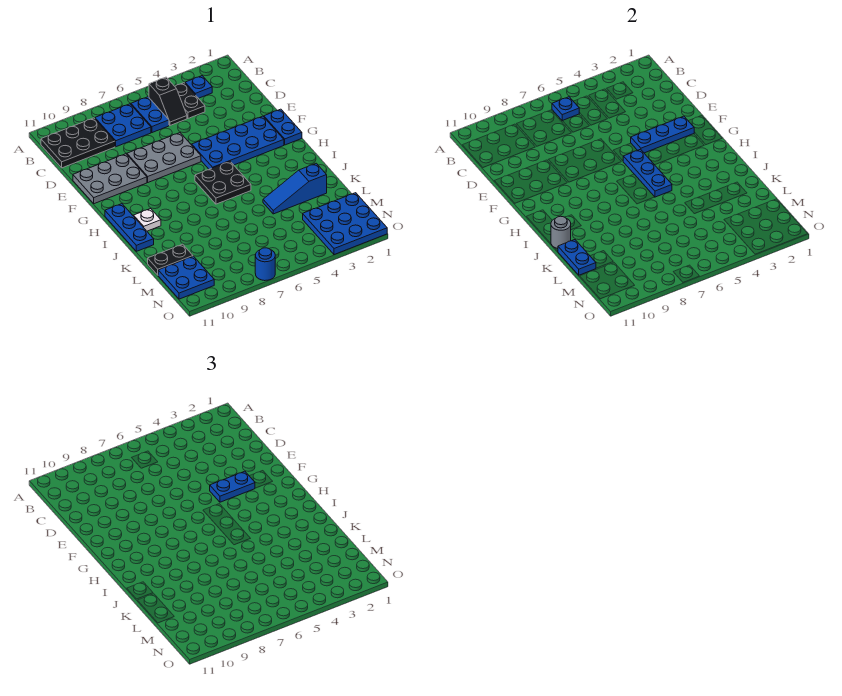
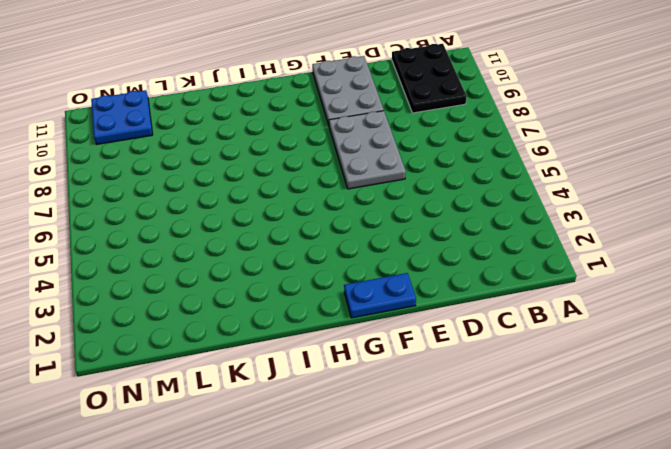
none -> blue plate B3 level 1
none -> black plate B4:C4 level 1
none -> black slope B5:C5 level 1 top B

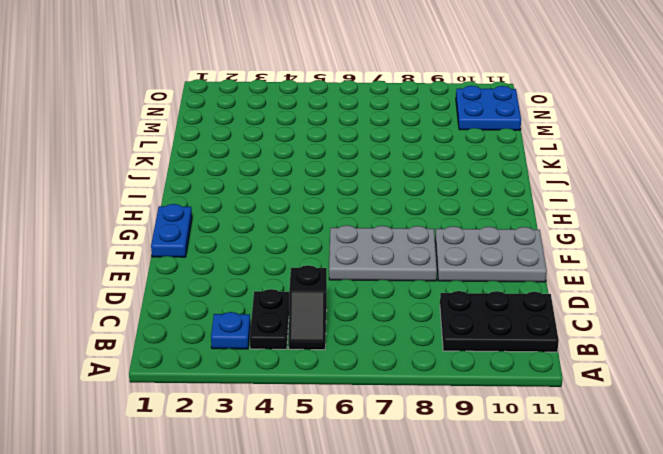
black slope B5:C5 level 1 top C -> black slope B5:C5 level 1 top B
none -> blue plate B6:C6 level 1
none -> blue plate B7:C8 level 1
none -> blue plate F2:G5 level 1

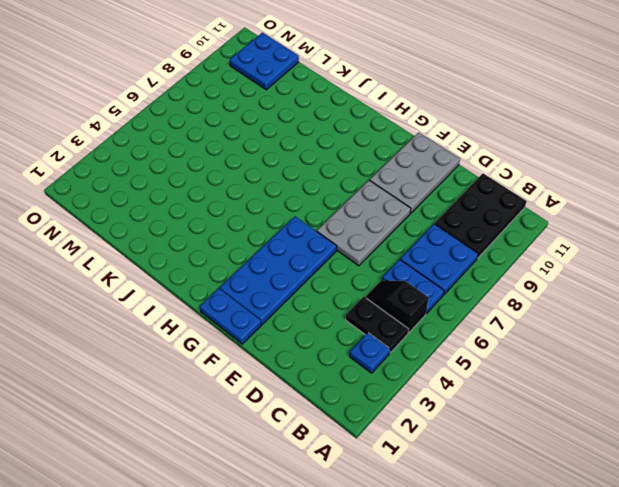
none -> black plate H5:I6 level 1
none -> blue plate H11:J11 level 1
none -> white plate I10 level 1

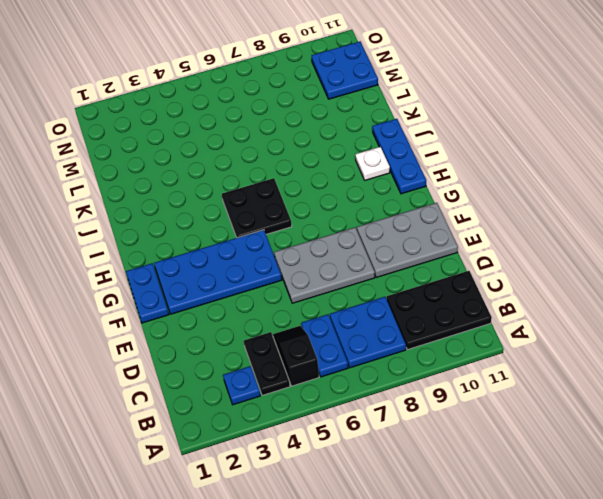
none -> blue slope K2:K4 level 1 top 2
none -> black plate L10:L11 level 1
none -> blue plate M1:O3 level 1

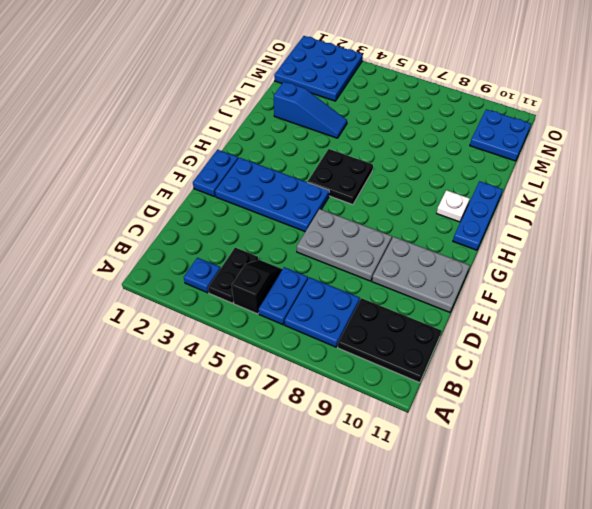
none -> black plate L10:L11 level 1
none -> blue round brick O7 level 1
none -> blue plate B6 level 2

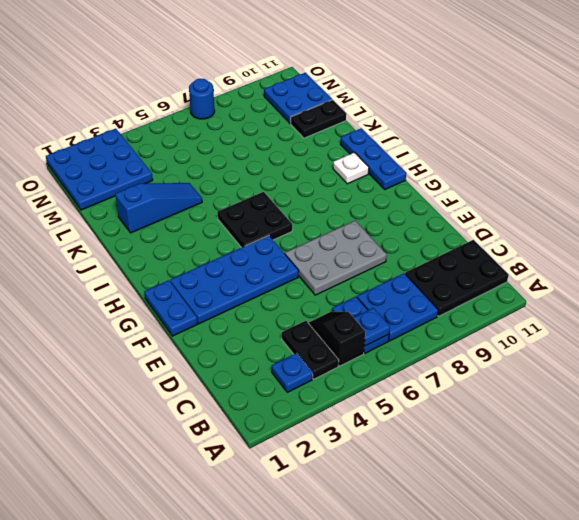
none -> grey plate E9:F11 level 1
none -> blue plate F2:F4 level 2
none -> blue plate G5:I5 level 2

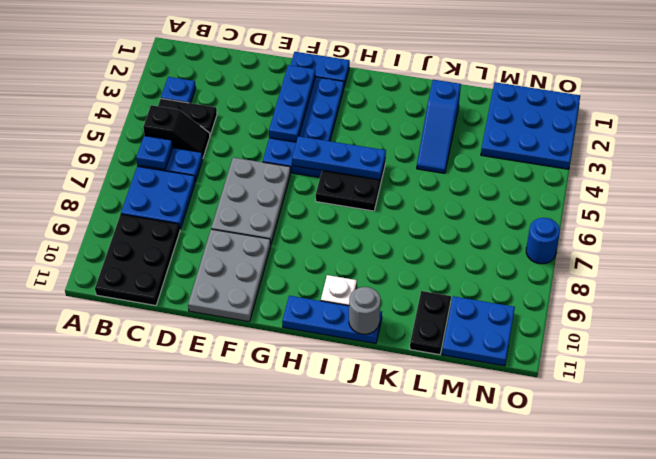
none -> blue plate K11:L11 level 2
none -> blue plate F3:F4 level 3

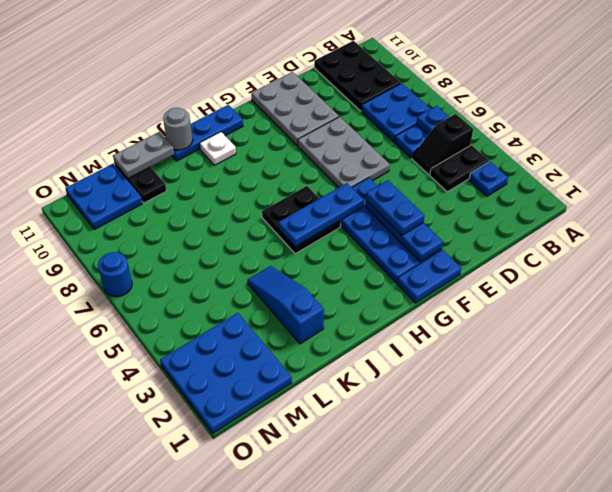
grey plate K11:L11 level 2 -> blue plate K11:L11 level 2

